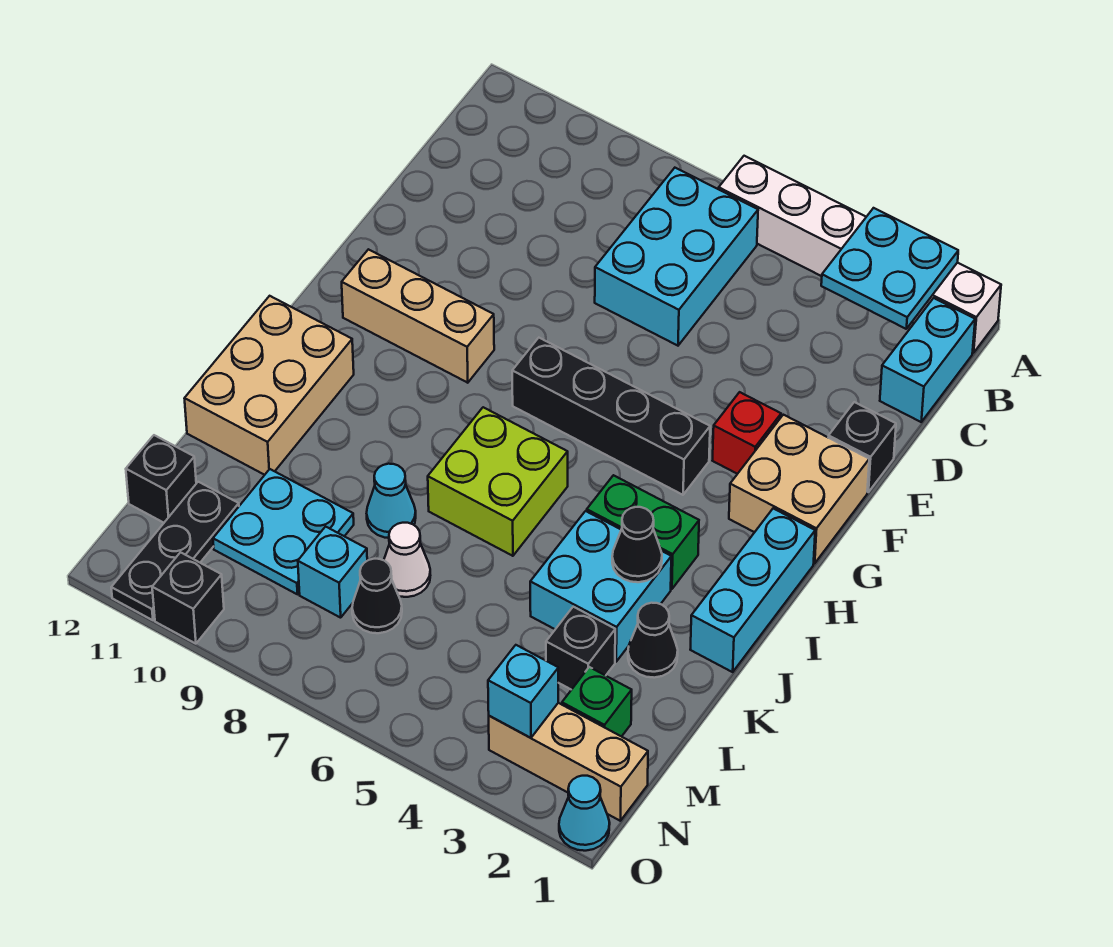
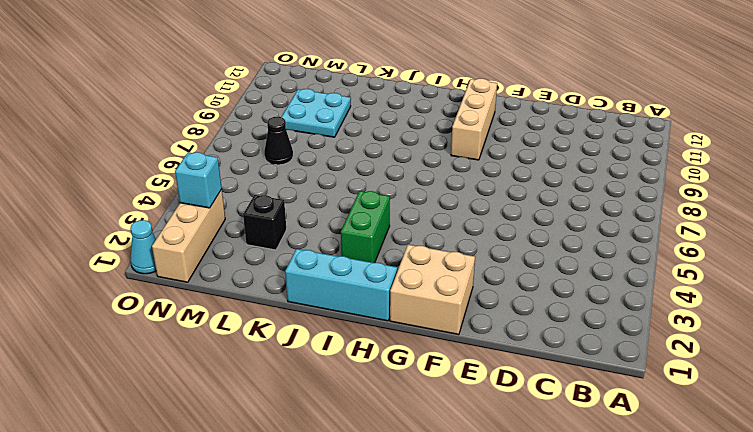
none -> white brick A1:A6 level 1
none -> cyan brick B1:C1 level 1
none -> cyan brick B6:D7 level 1

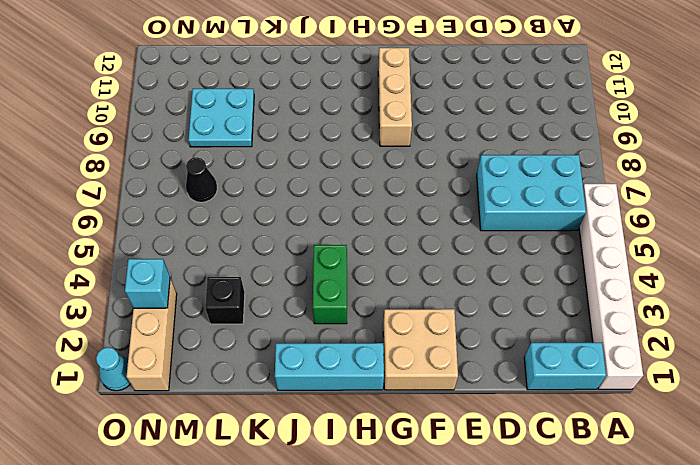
none -> black brick E1 level 1
none -> red brick F3 level 1
none -> black brick G4:G7 level 1

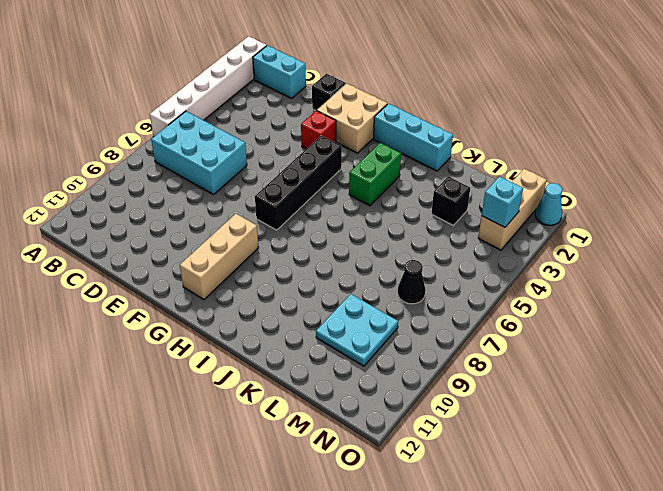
none -> lime brick I6:J7 level 1
none -> tan brick I11:K12 level 1
none -> cyan brick J3:K4 level 1

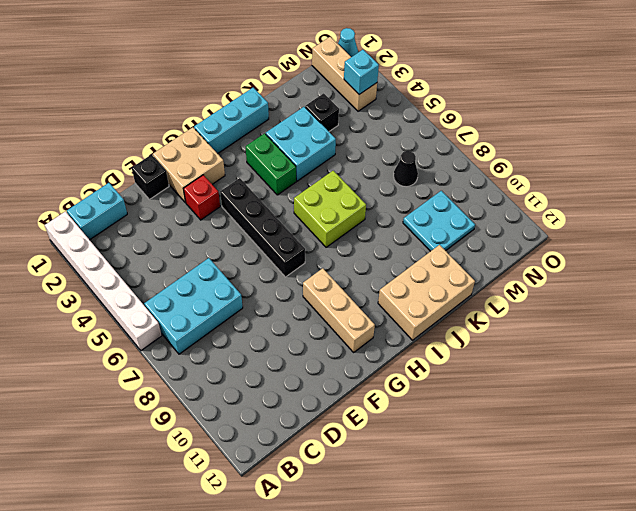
none -> black cone K2 level 1
none -> cyan cone K8 level 1
none -> white cone L7 level 1

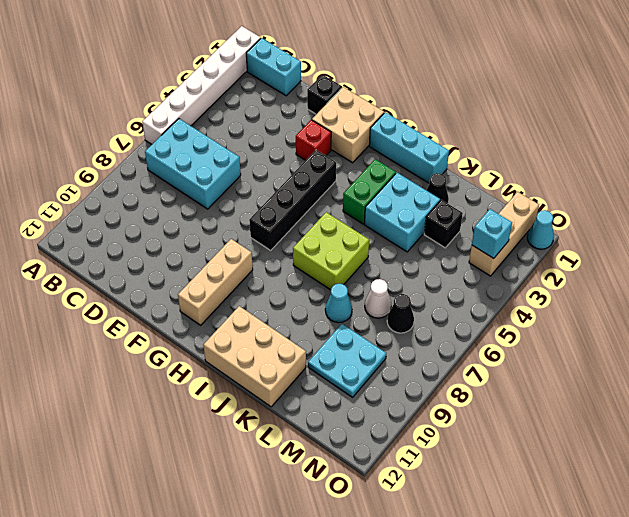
none -> green brick M2 level 1
none -> cyan brick M8 level 1
none -> black plate M11:O11 level 1

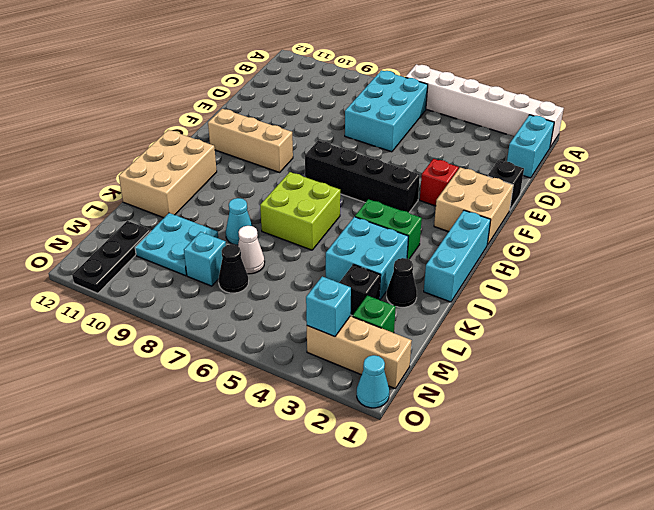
none -> black brick M12 level 1
none -> black brick O10 level 1
none -> cyan plate A2:B3 level 2

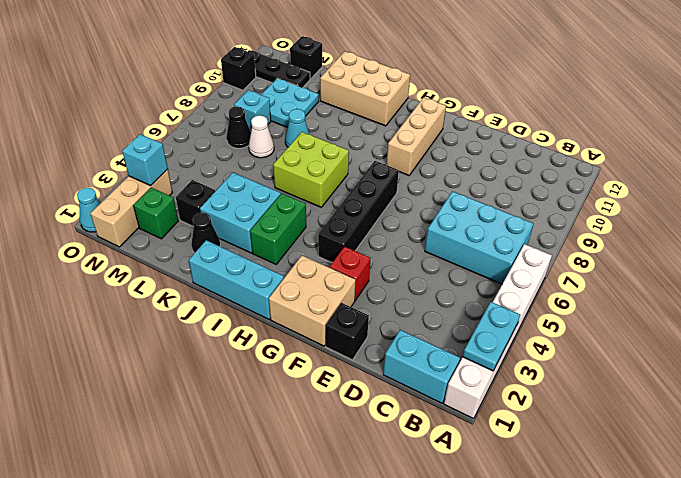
cyan plate A2:A3 level 2 -> cyan plate A2:B3 level 2
none -> black cone J3 level 2

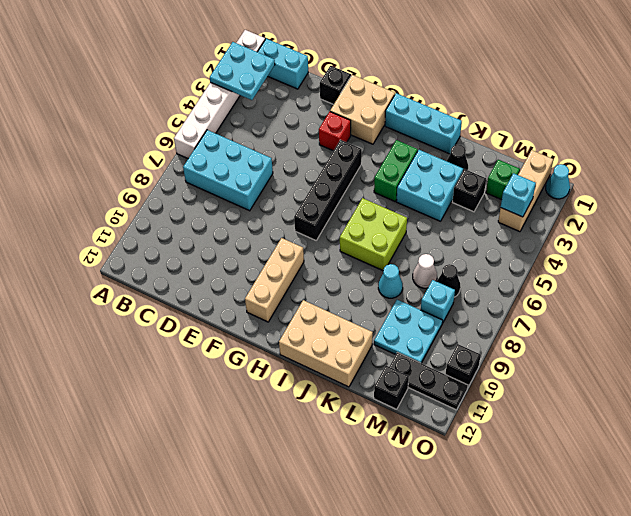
none -> black cone J3 level 2

